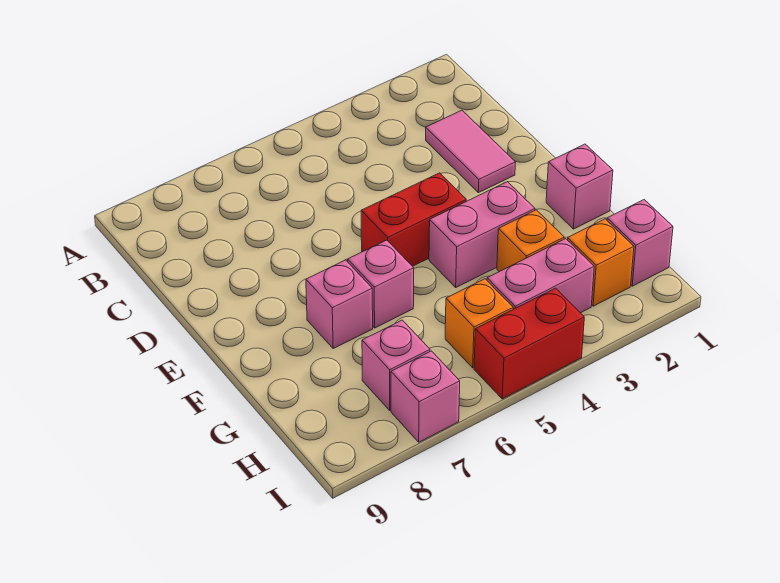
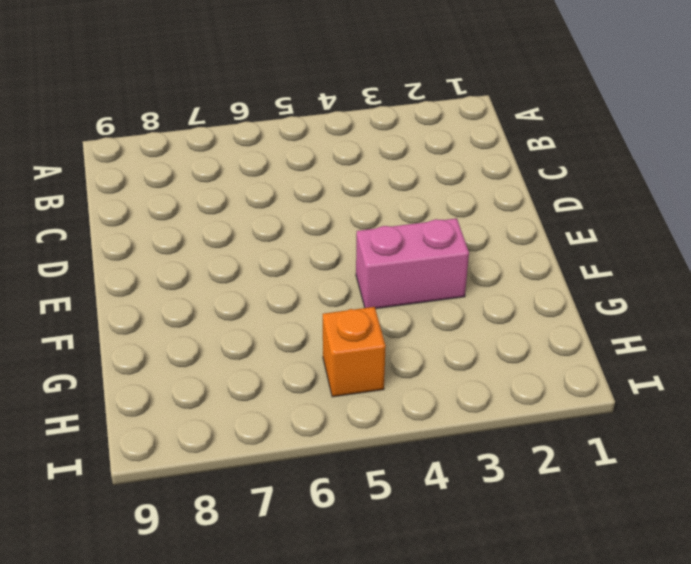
none -> pink tile C2:D2 level 1
none -> red brick E4:E5 level 1
none -> pink brick F1 level 1

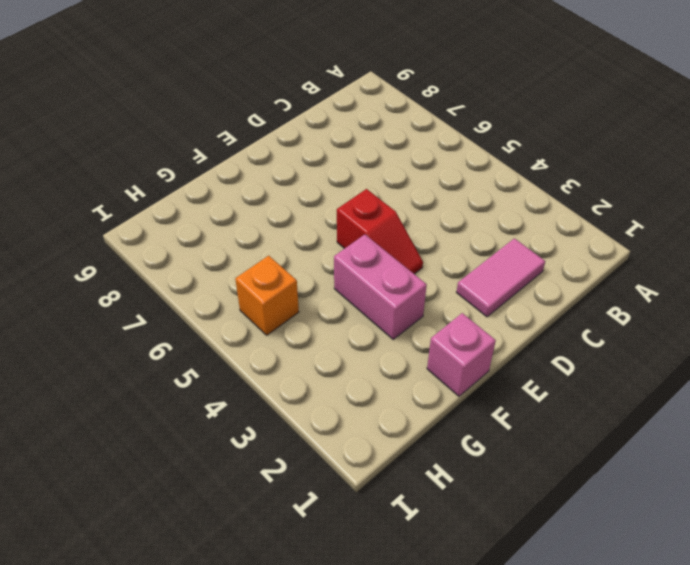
red slope E4:E5 level 1 top 5 -> red brick E4:E5 level 1
none -> pink brick F6 level 1
none -> pink brick F7 level 1
none -> orange brick G3 level 1

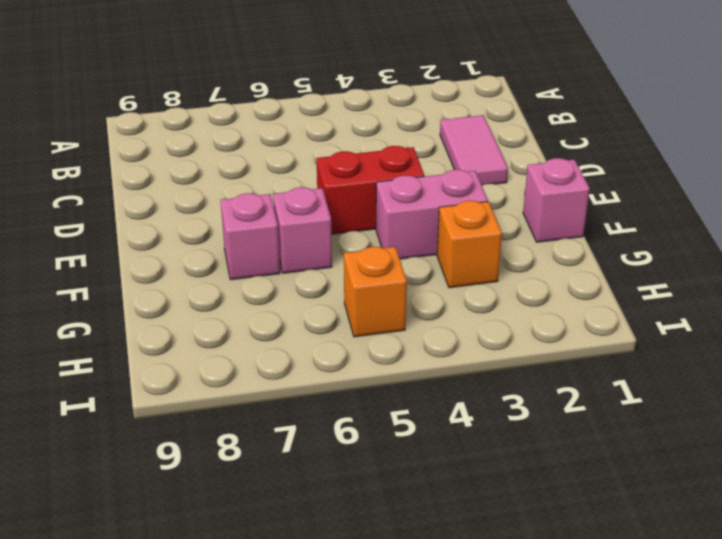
none -> pink brick H1 level 1
none -> orange brick H2 level 1
none -> pink brick H3:H4 level 1

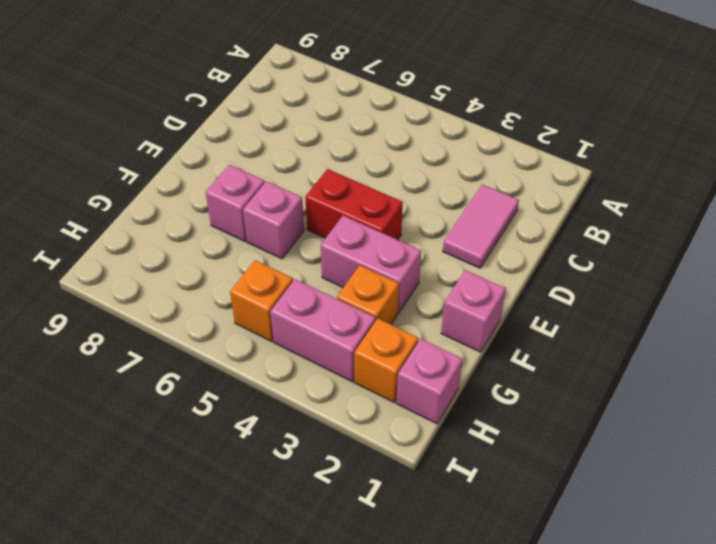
none -> pink brick H7 level 1
none -> red brick I4:I5 level 1
none -> pink brick I7 level 1

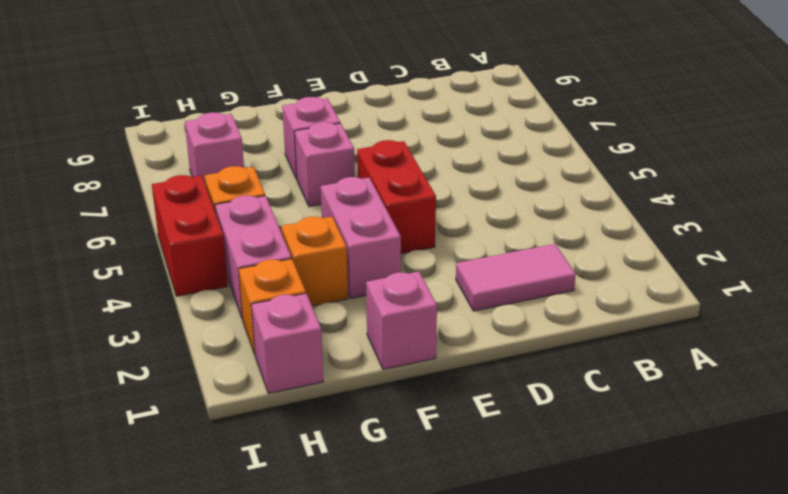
none -> pink brick I7 level 1

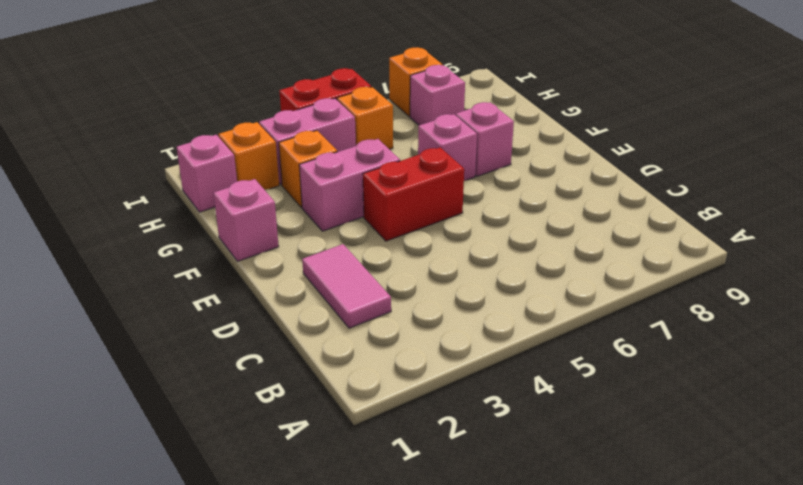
orange brick I7 level 1 -> pink brick I7 level 1

